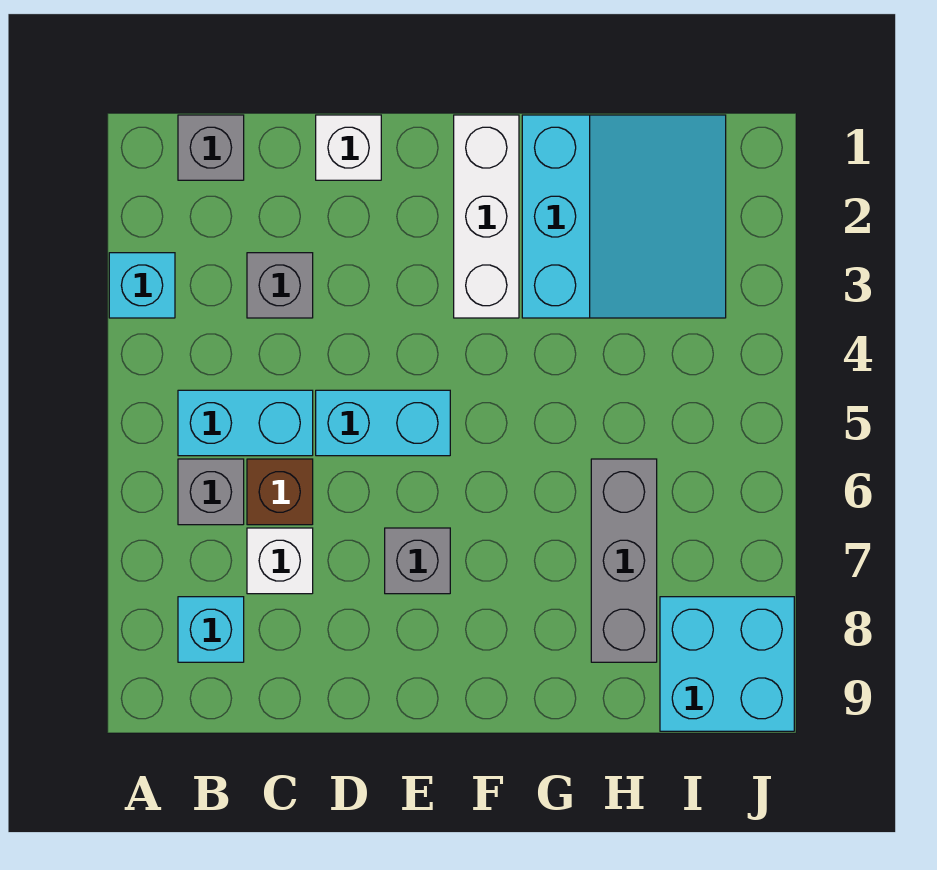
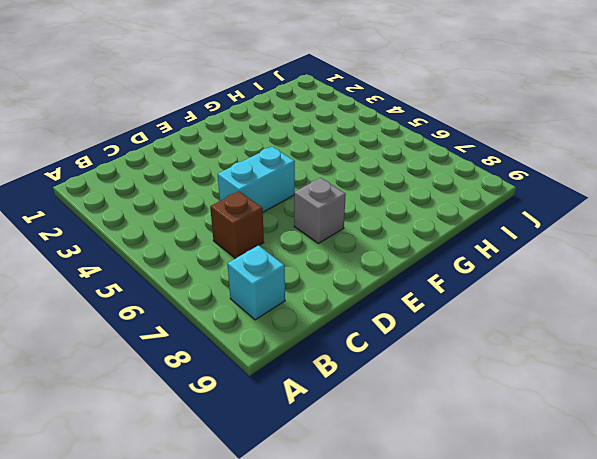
none -> cyan brick A3 level 1
none -> grey brick B1 level 1
none -> cyan brick B5:C5 level 1

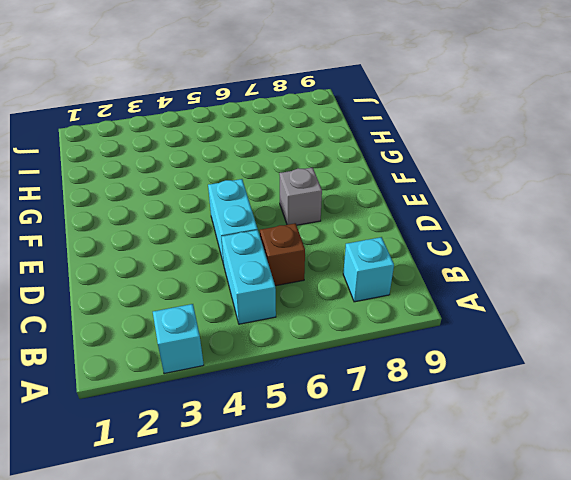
none -> grey brick B1 level 1
none -> grey brick B6 level 1
none -> grey brick C3 level 1

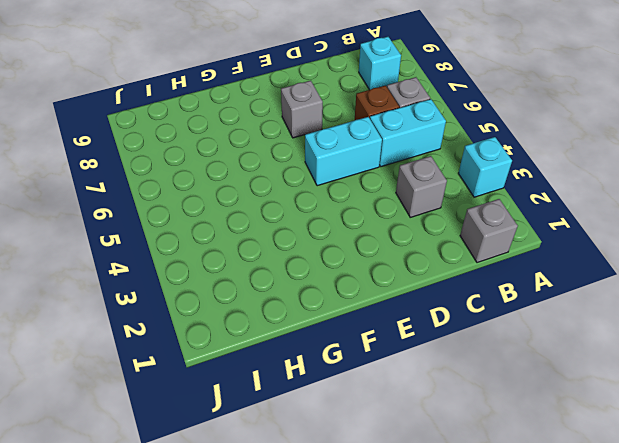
none -> white brick C7 level 1
none -> white brick D1 level 1
none -> white brick F1:F3 level 1

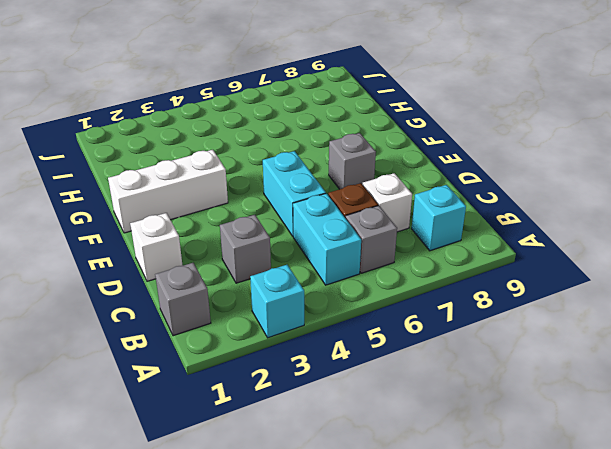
none -> cyan slope G1:I3 level 1 top G
none -> grey brick H6:H8 level 1
none -> cyan brick I8:J9 level 1

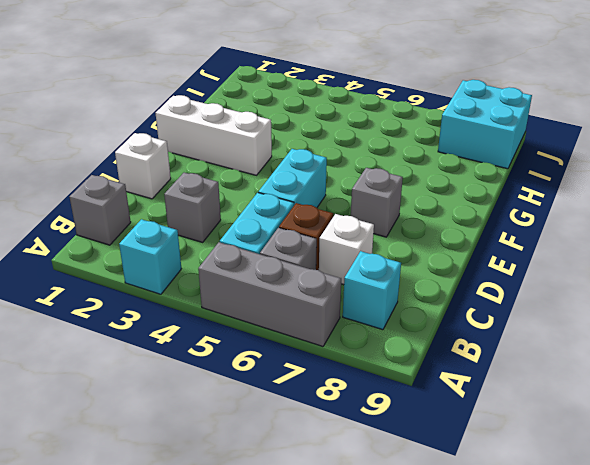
grey brick A5:A7 level 1 -> grey brick H6:H8 level 1
none -> cyan slope G1:I3 level 1 top G

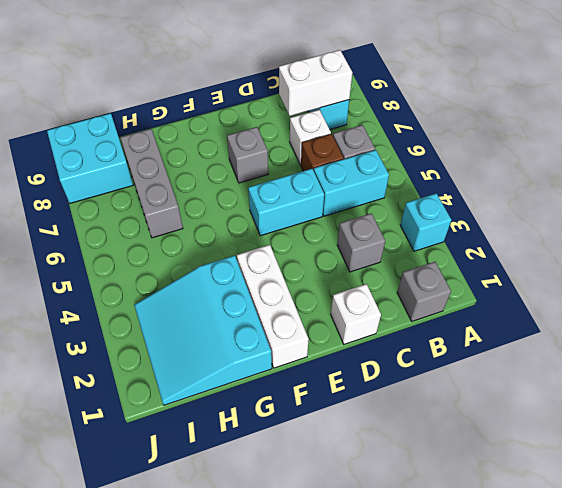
white brick B8:C8 level 2 -> none

